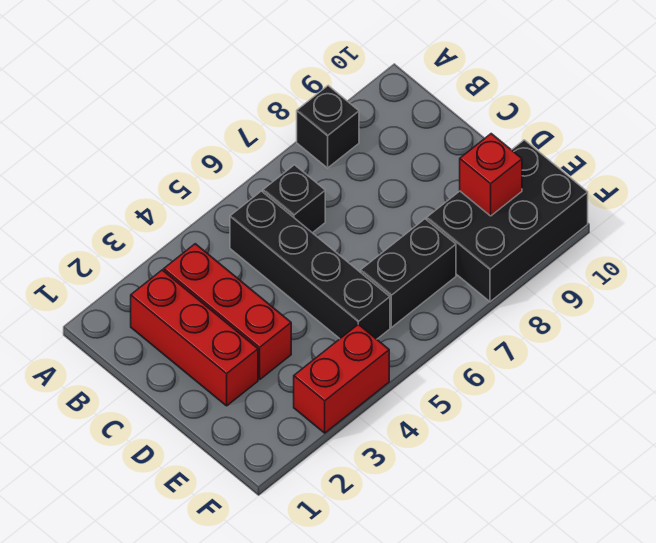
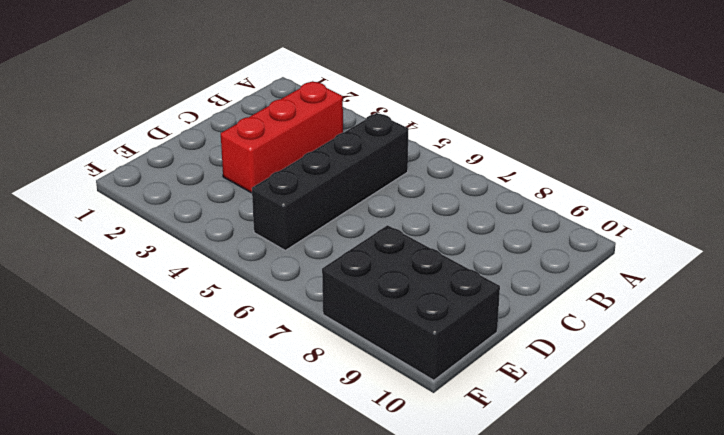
none -> black brick A8 level 1
none -> red brick B2:D2 level 1

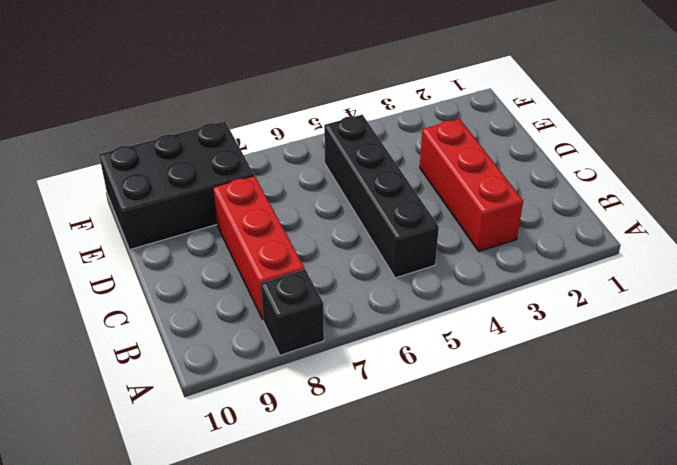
red brick B8:D8 level 1 -> red brick B2:D2 level 1
none -> black brick B6 level 1
none -> black brick E6:E7 level 1

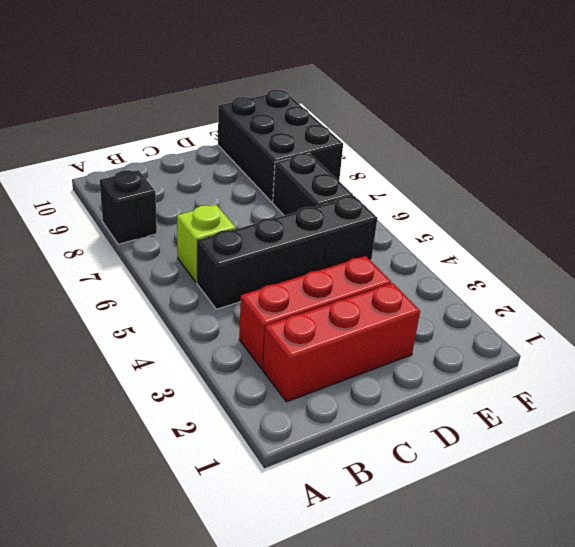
lime brick B6 level 1 -> black brick B6 level 1
none -> red brick F3:F4 level 1
none -> red brick E9 level 2

